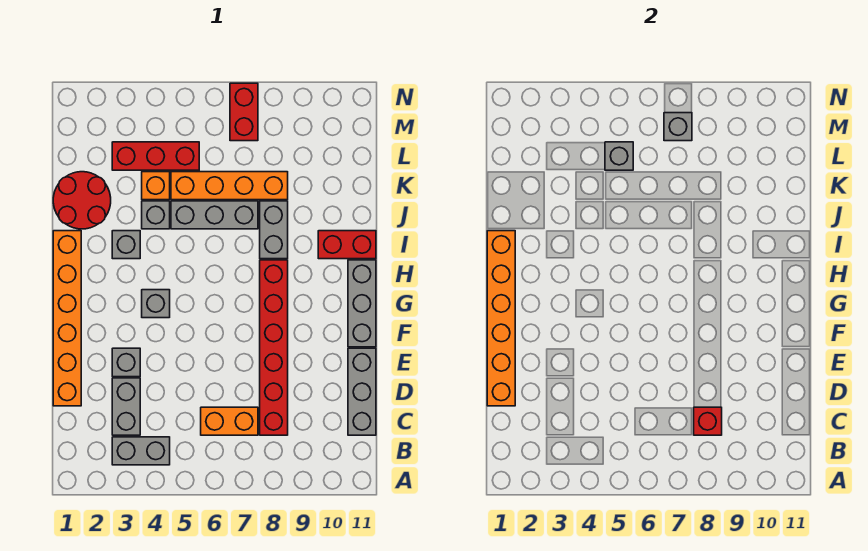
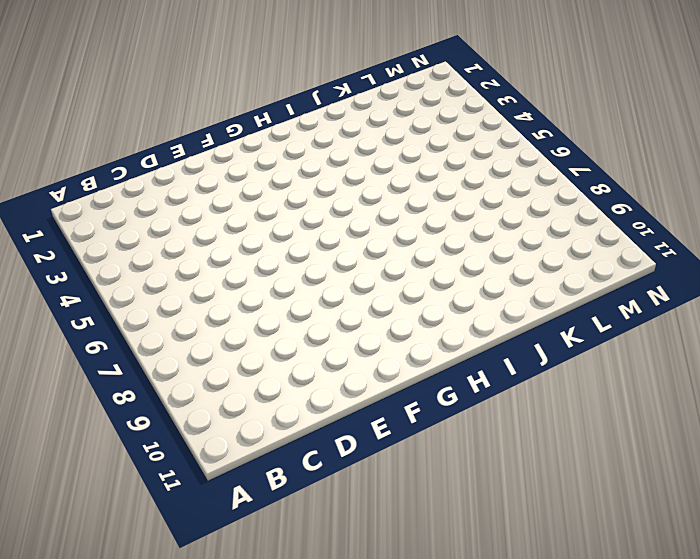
none -> grey brick B3:B4 level 1
none -> grey brick C3:D3 level 1
none -> orange brick C6:C7 level 1

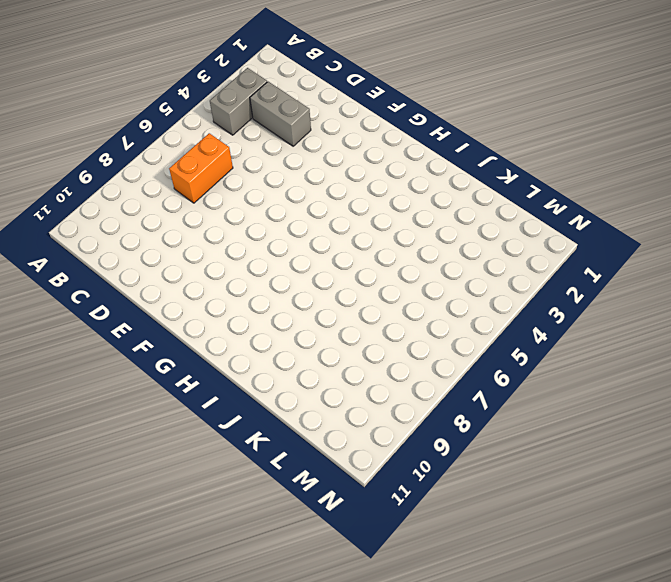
none -> red brick C8:H8 level 1
none -> grey brick C11:E11 level 1
none -> orange brick D1:I1 level 1

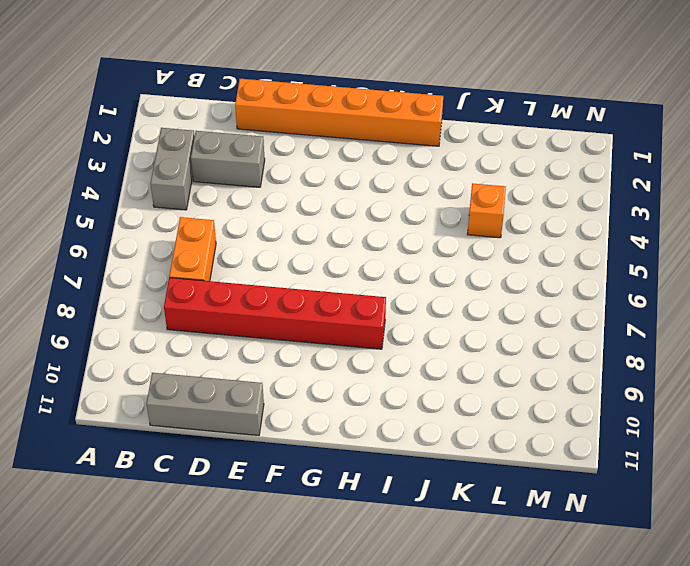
none -> grey brick E3 level 1
none -> grey brick F11:H11 level 1
none -> grey brick G4 level 1

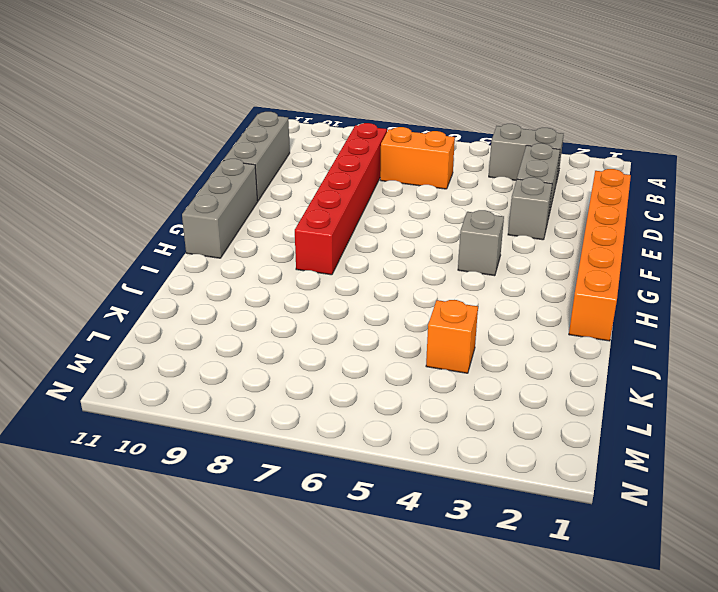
none -> grey brick I3 level 1
none -> grey brick I8:J8 level 1
none -> red brick I10:I11 level 1

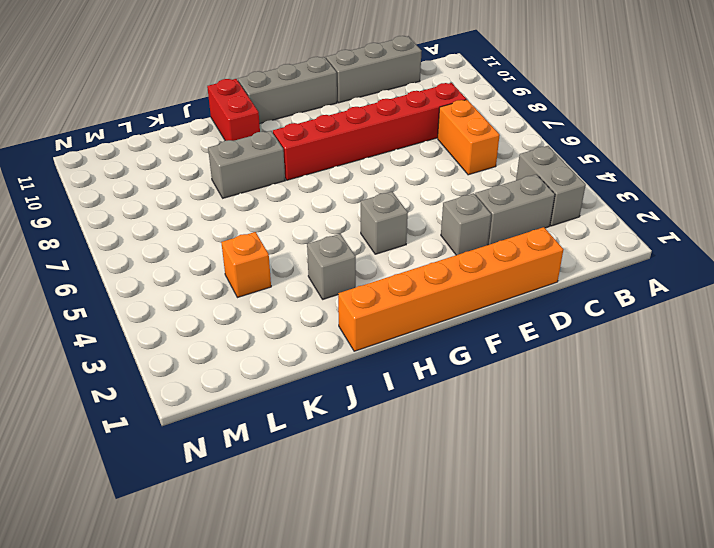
none -> red round brick J1:K2 level 1
none -> grey brick J4 level 1
none -> grey brick J5:J7 level 1

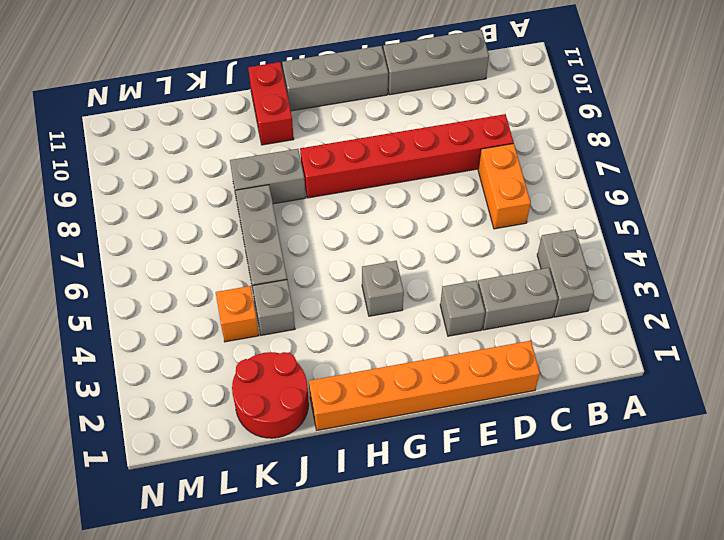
none -> grey brick I3 level 1
none -> orange brick K5:K8 level 1
none -> red brick L3:L5 level 1

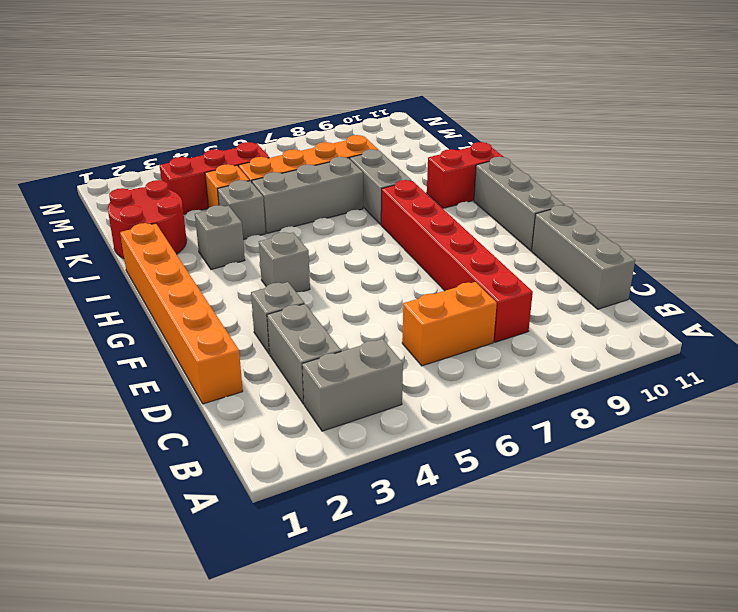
none -> red brick M7:N7 level 1
none -> red brick C8 level 2
none -> orange brick D1:I1 level 2

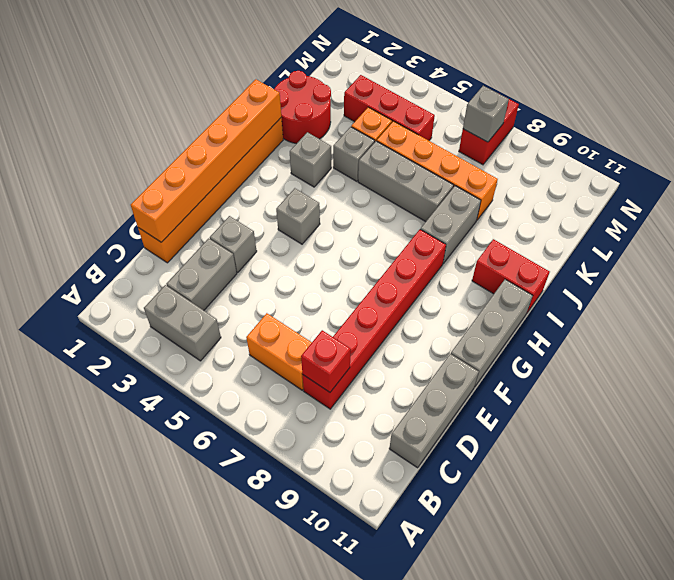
none -> grey brick L5 level 2

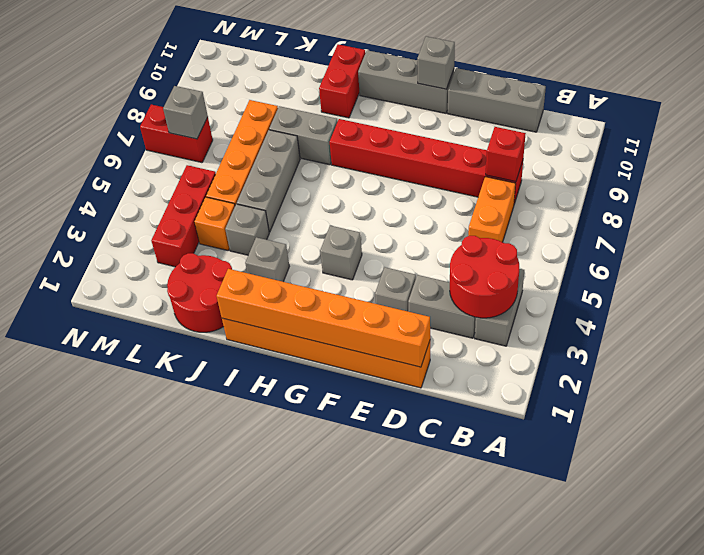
red round brick B3:C4 level 2 -> none
grey brick F11 level 2 -> grey brick L5 level 2

